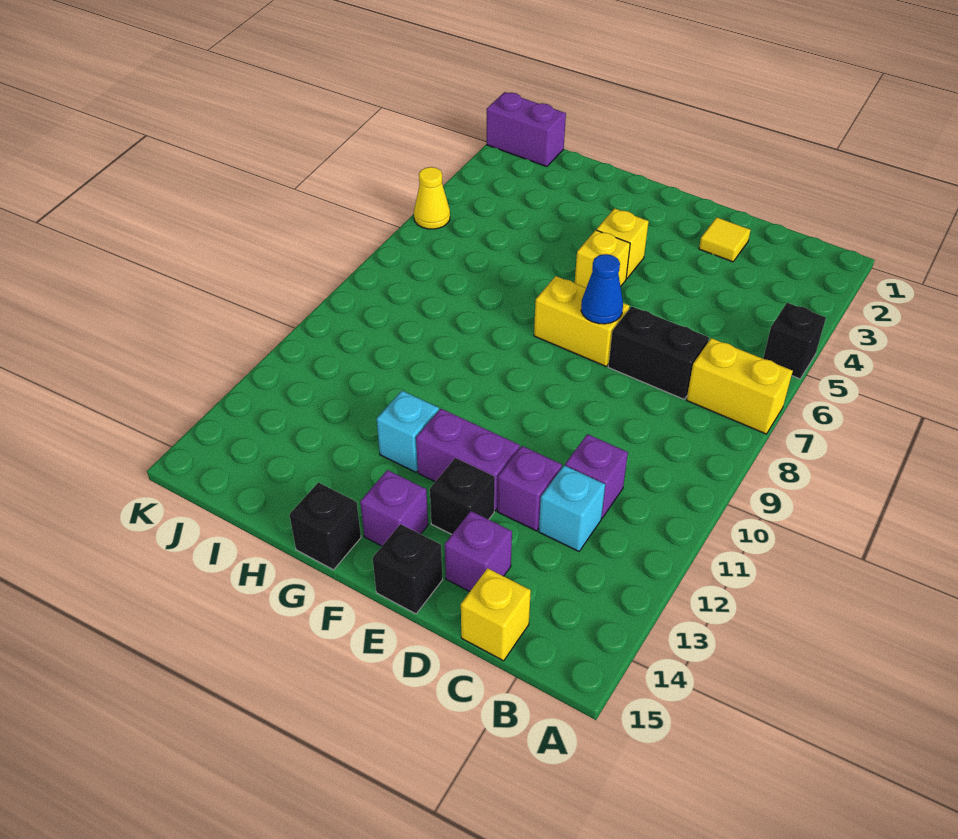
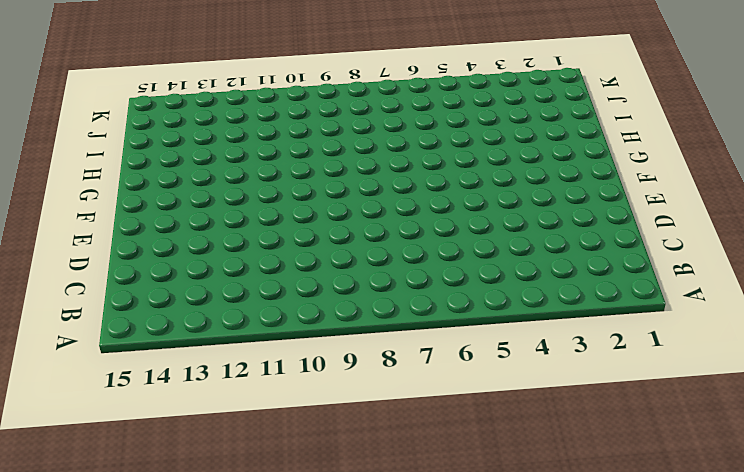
none -> black brick A5 level 1
none -> yellow brick A7:B7 level 1
none -> black brick C7:D7 level 1

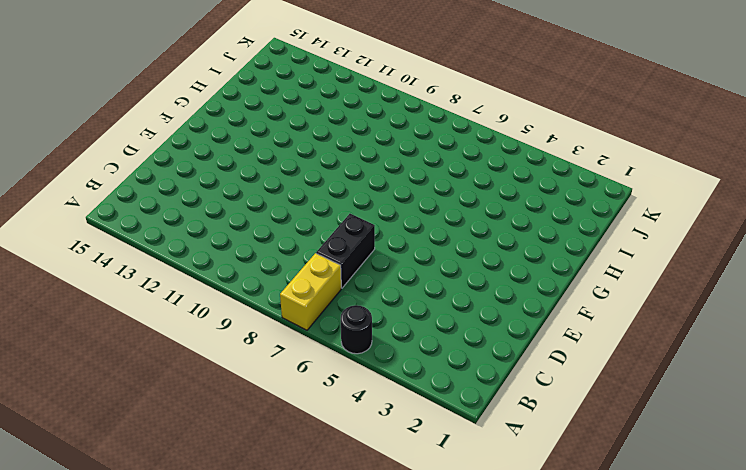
black round brick A5 level 1 -> black brick A5 level 1
none -> purple brick C11 level 1
none -> cyan brick C12 level 1
none -> yellow brick C15 level 1

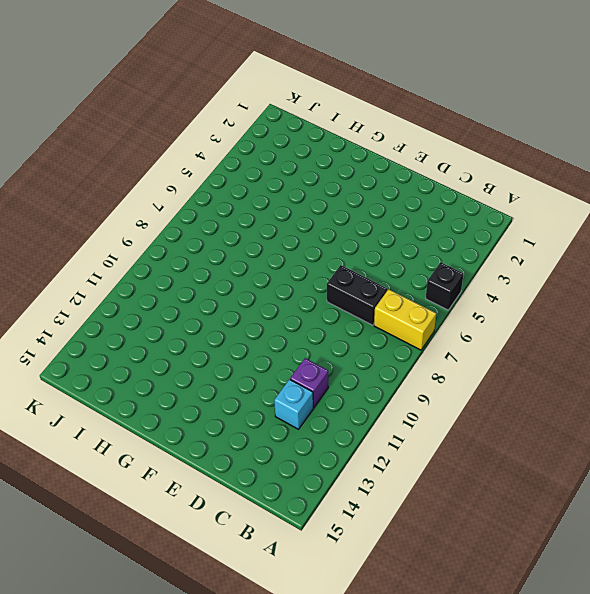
none -> yellow brick C15 level 1
none -> yellow tile D2 level 1
none -> purple brick D12 level 1

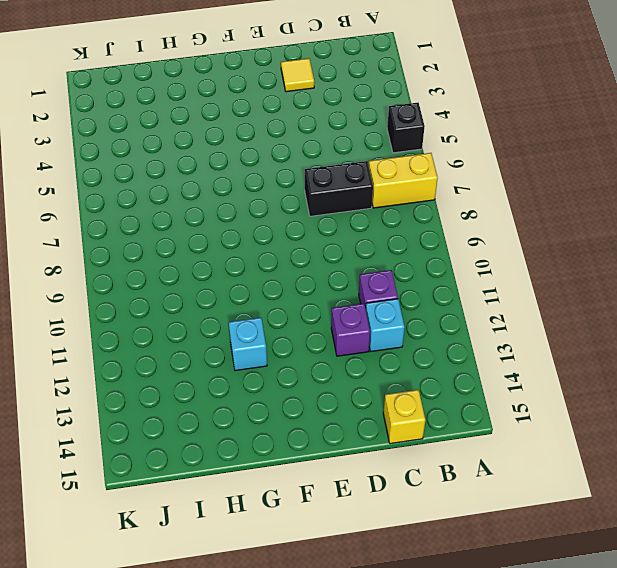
none -> purple brick D14 level 1
none -> yellow brick E7:F7 level 1
none -> purple brick E12:F12 level 1

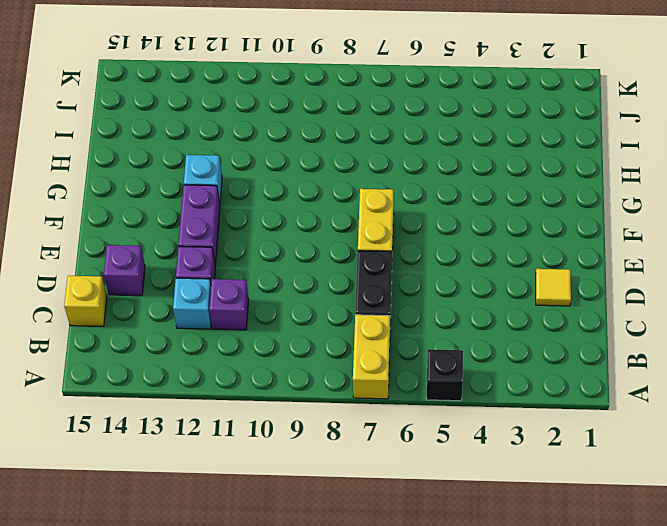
none -> black brick E13 level 1
none -> black brick E15 level 1
none -> yellow brick F4 level 1

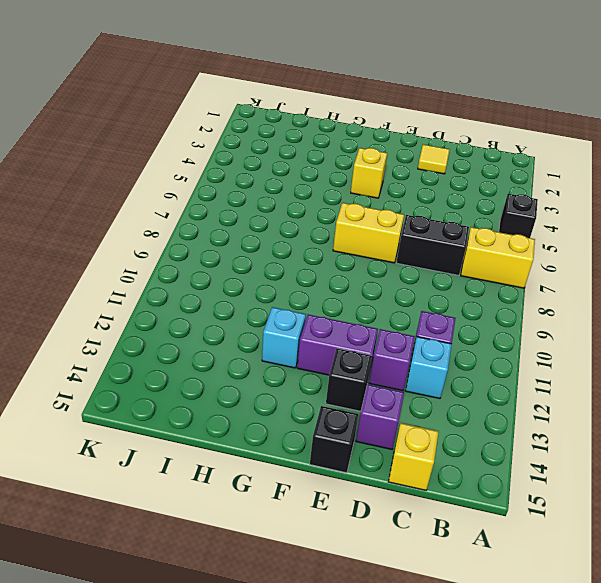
none -> yellow brick F5 level 1
none -> purple brick F14 level 1
none -> black brick G15 level 1

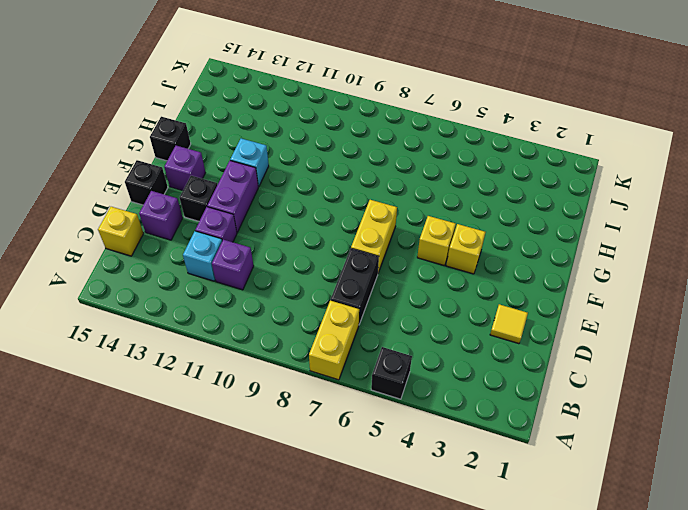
none -> purple brick J1:K1 level 1
none -> yellow cone K5 level 1
none -> blue cone E7 level 2

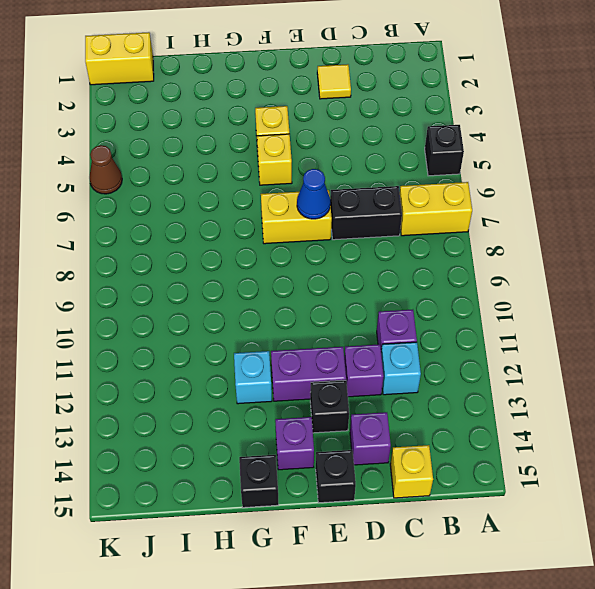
yellow brick J1:K1 level 1 -> purple brick J1:K1 level 1
brown cone K5 level 1 -> yellow cone K5 level 1

